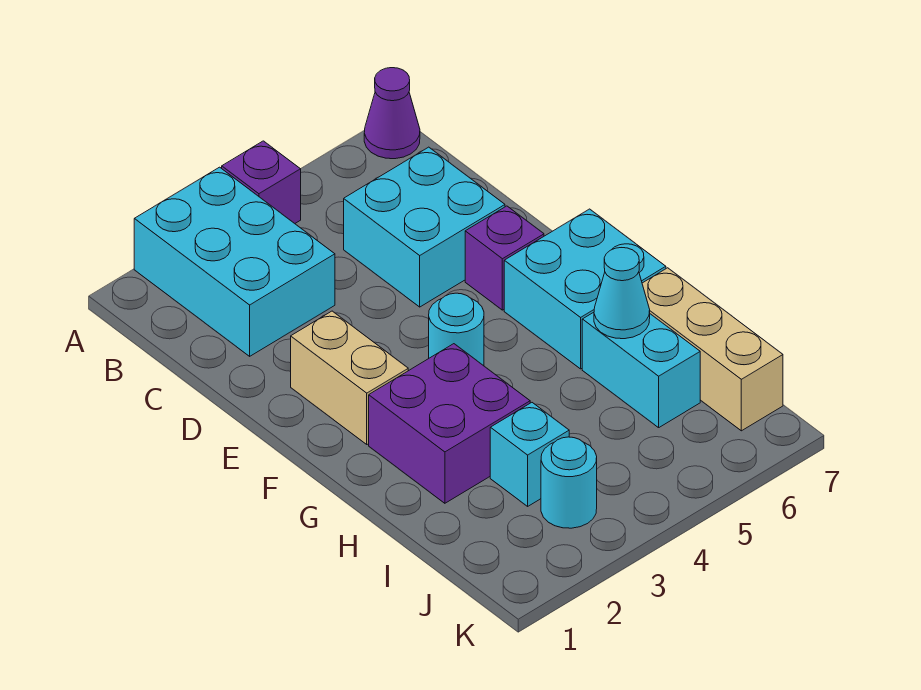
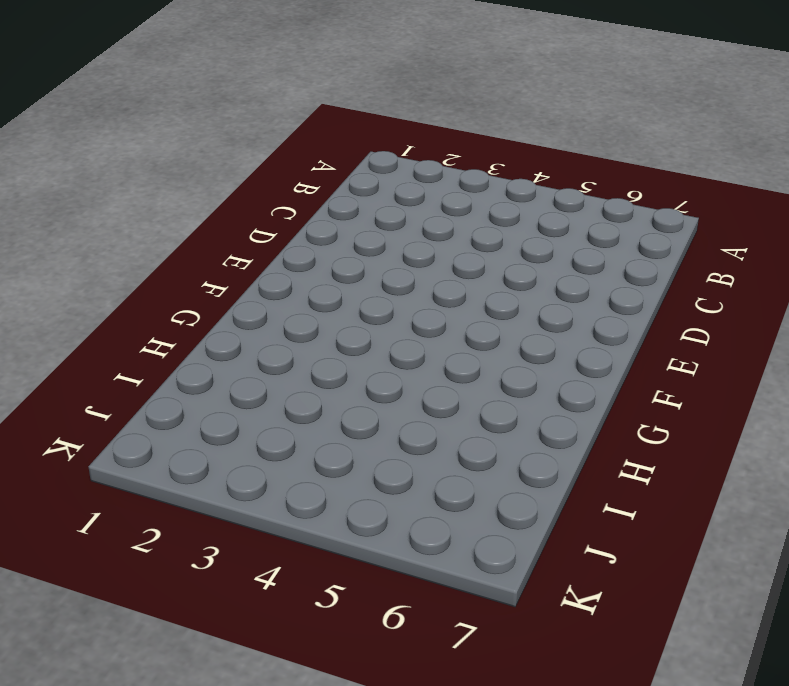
none -> cyan brick A2:C3 level 1
none -> purple brick A4 level 1
none -> purple cone A7 level 1

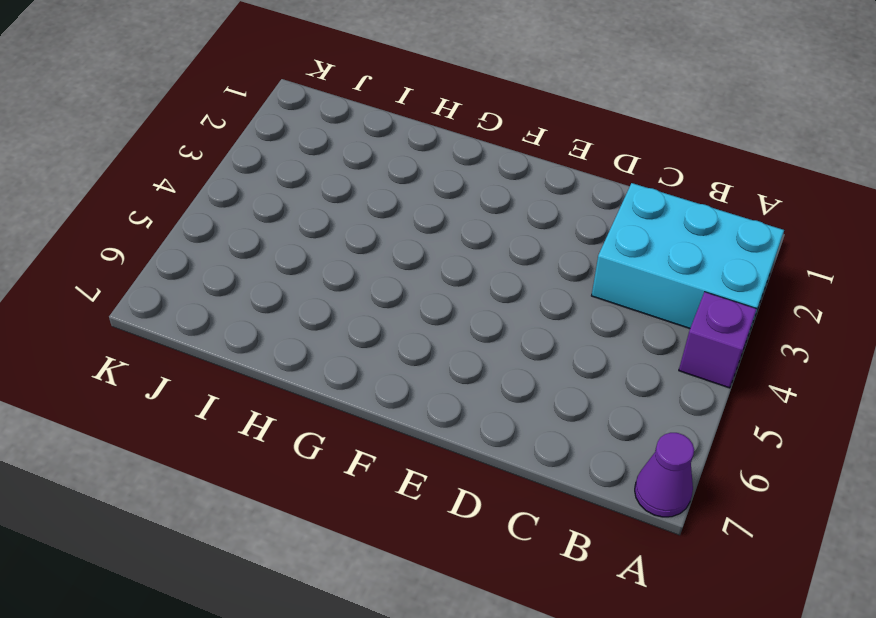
none -> cyan brick C5:D6 level 1
none -> tan brick E2:F2 level 1
none -> purple brick E6 level 1

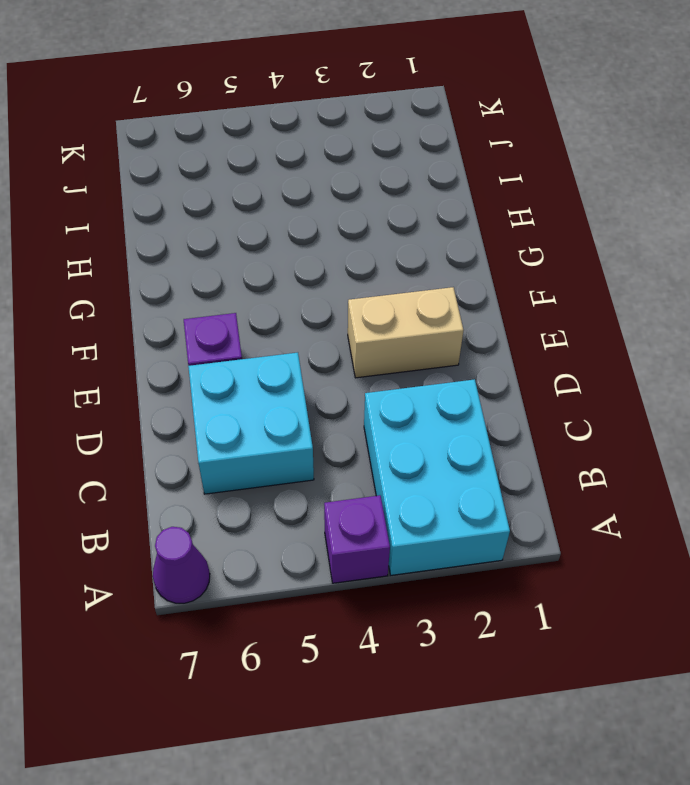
tan brick E2:E3 level 1 -> tan brick E2:F2 level 1
none -> cyan round brick F4 level 1
none -> cyan brick F6:G7 level 1
none -> purple brick G2:H3 level 1

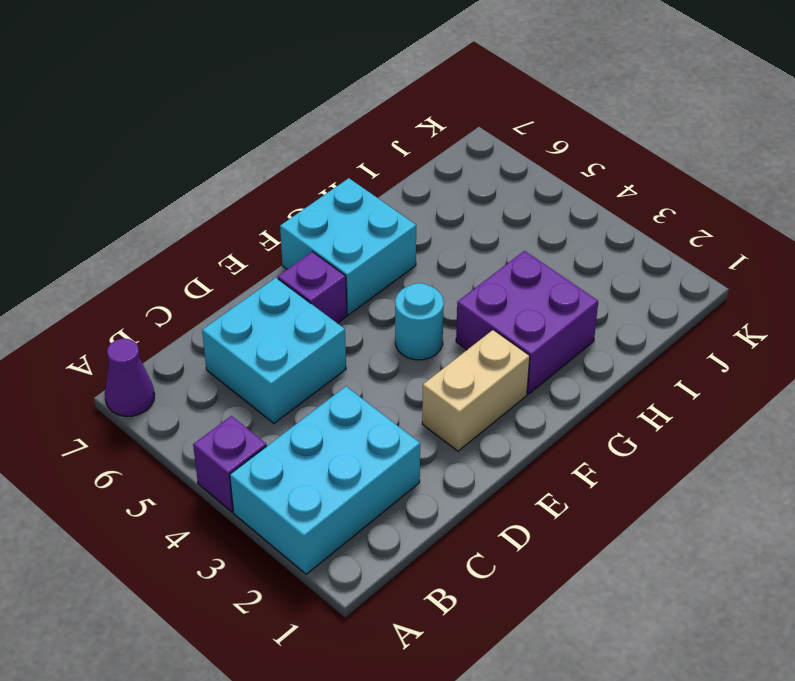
none -> cyan brick H6:I6 level 1
none -> tan brick H7:J7 level 1
none -> cyan brick I3 level 1

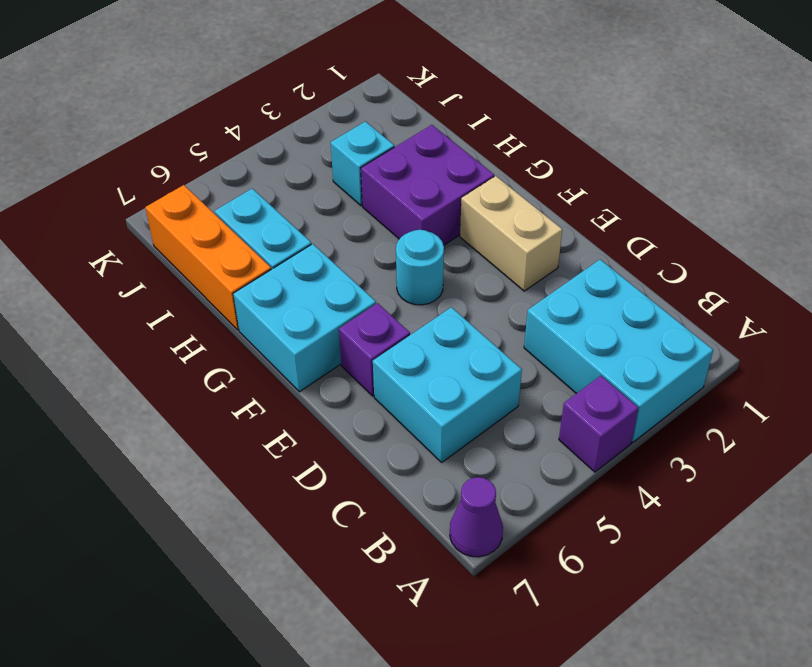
orange brick H7:J7 level 1 -> tan brick H7:J7 level 1
none -> cyan round brick J3 level 1
none -> cyan cone H6 level 2

